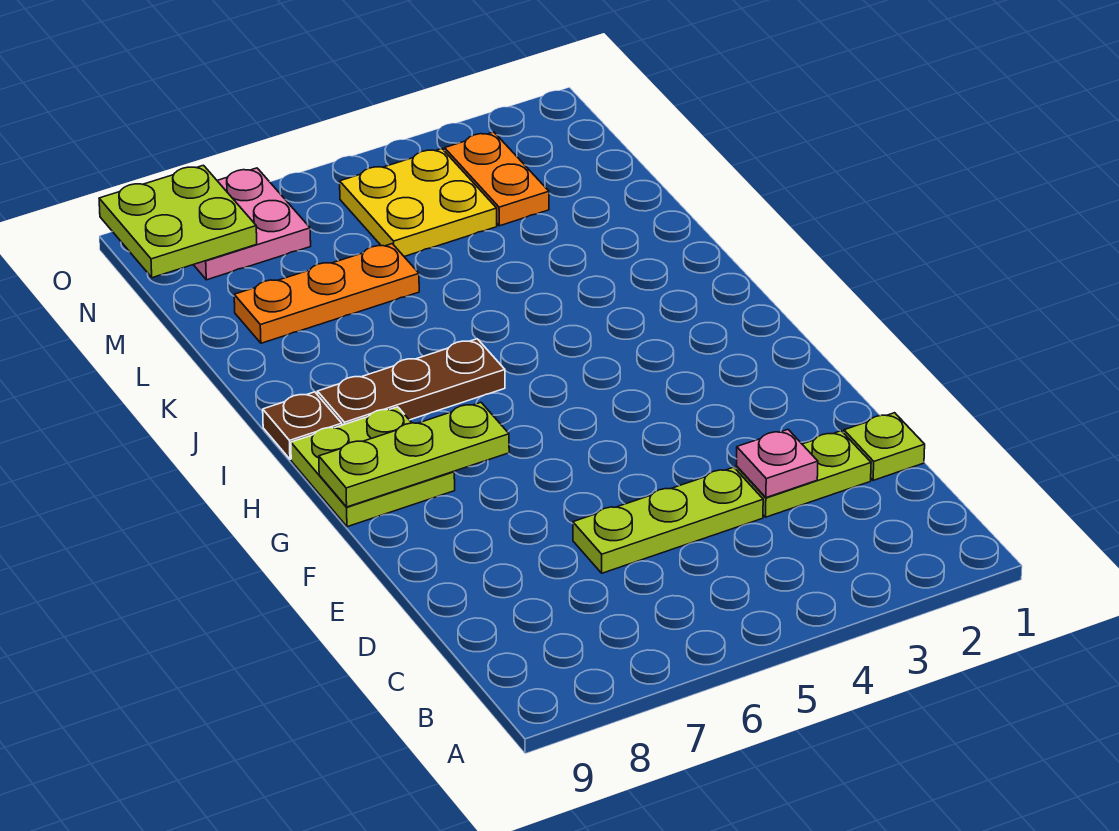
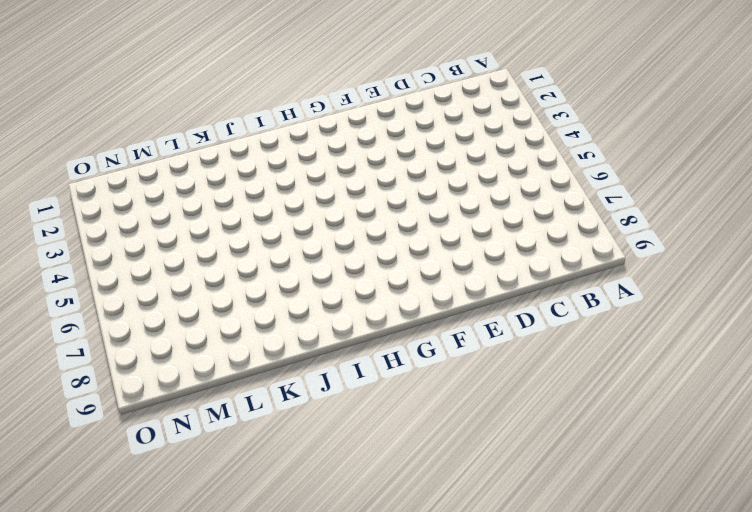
none -> lime plate D1 level 1
none -> lime plate D2:D3 level 1
none -> lime plate D4:D6 level 1

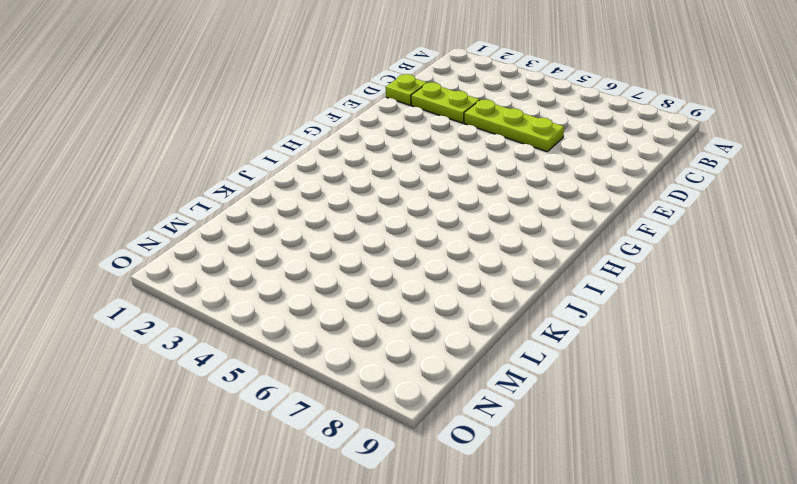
none -> lime plate G8:H9 level 1
none -> brown plate I6:I8 level 1
none -> brown plate I9 level 1

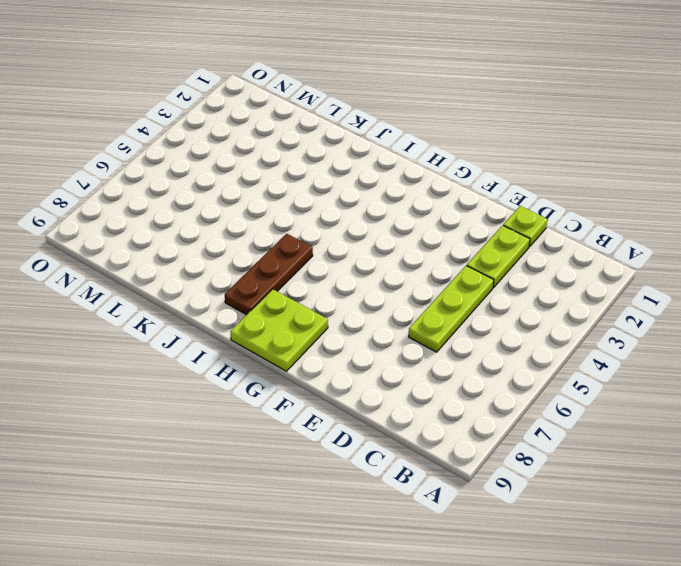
none -> brown plate I9 level 1
none -> orange plate L6:L8 level 1
none -> orange plate M3:N3 level 1

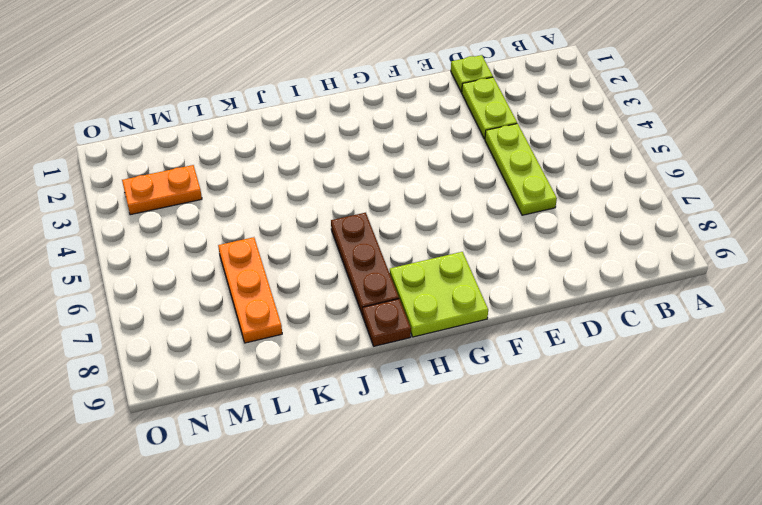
none -> yellow plate M4:N5 level 1
none -> pink plate N7:O8 level 1
none -> pink plate D3 level 2

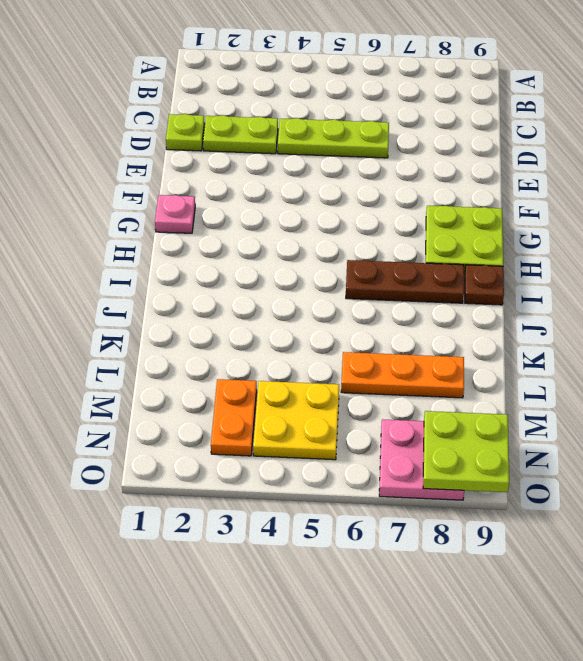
pink plate G1 level 1 -> pink plate D3 level 2
none -> lime plate G7:G9 level 2

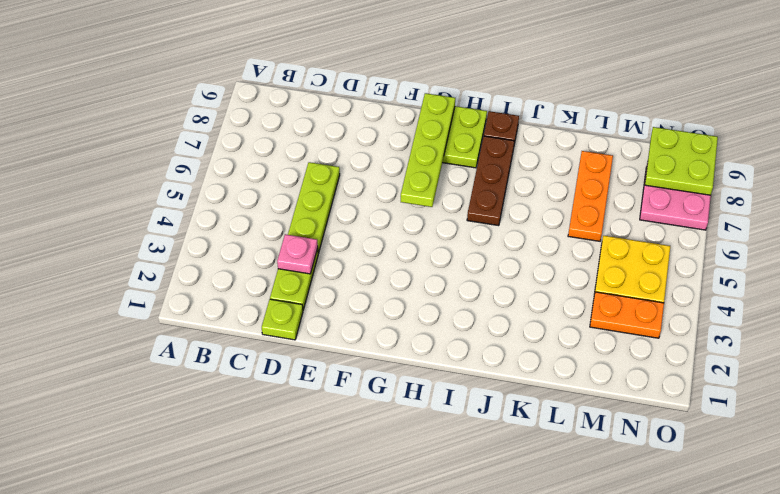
lime plate G6:G9 level 2 -> lime plate G7:G9 level 2

